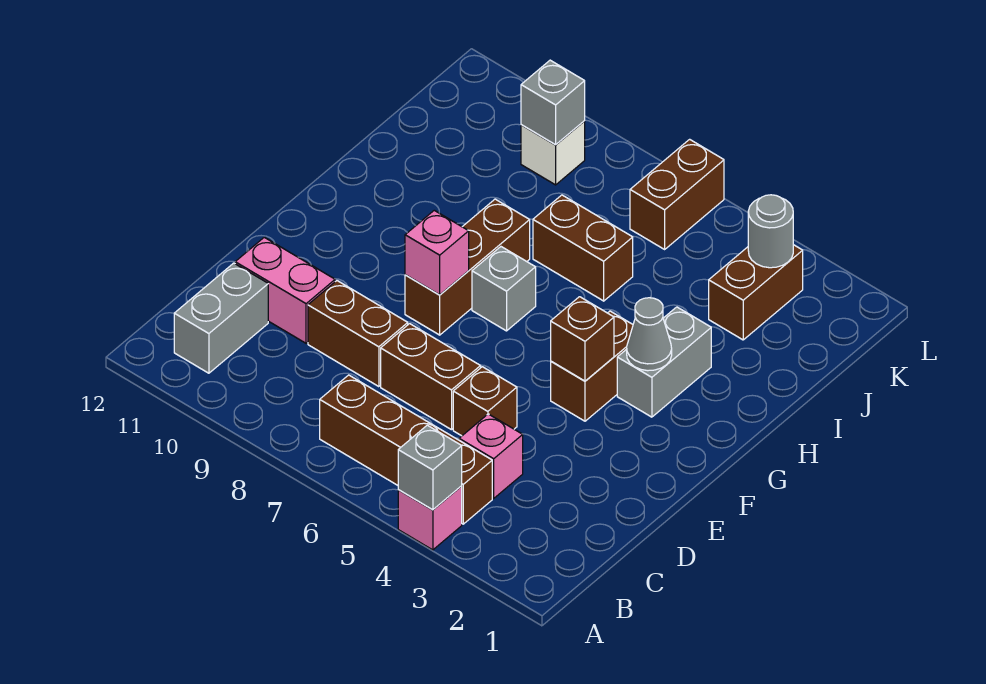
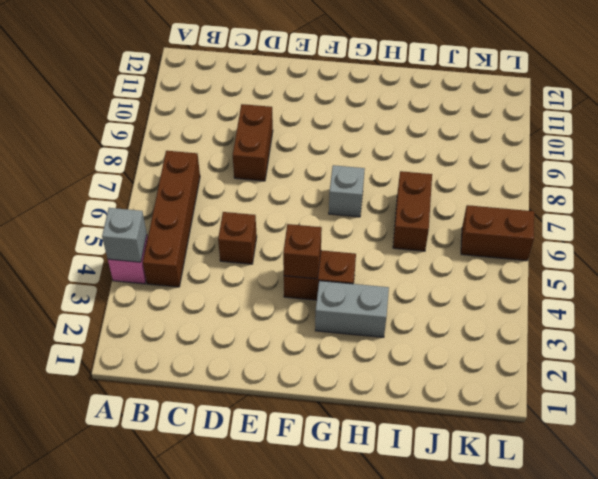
none -> grey brick B11:C11 level 1
none -> pink brick C4 level 1
none -> brown brick D6:D7 level 1

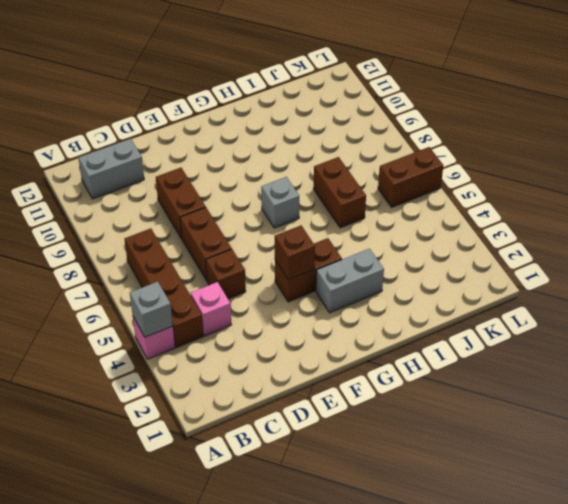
none -> pink brick D10:D11 level 1
none -> brown brick F8:H8 level 1
none -> brown brick J3:K3 level 1

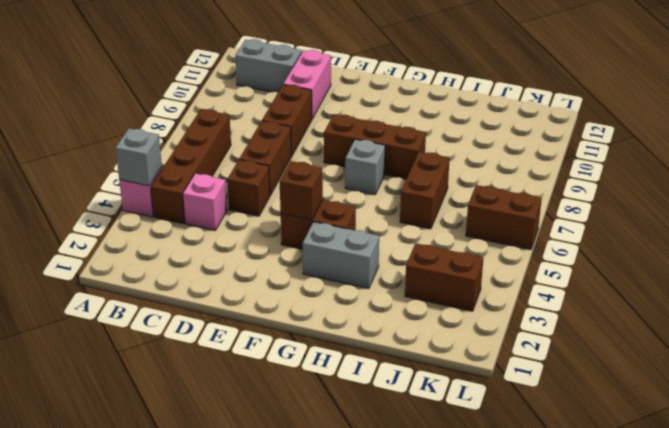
none -> white brick K9 level 1
none -> pink brick F8 level 2
none -> grey cone G3 level 2

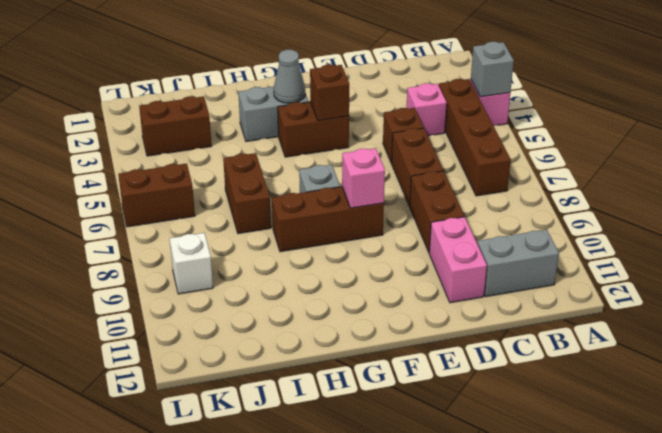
none -> grey round brick K3 level 2
none -> grey brick K9 level 2

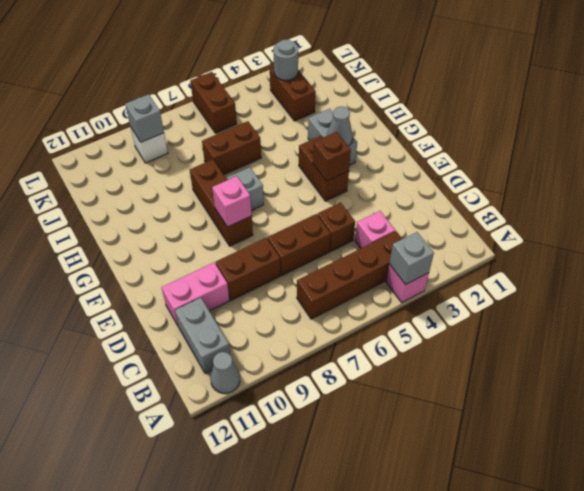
grey cone A11 level 1 -> none

